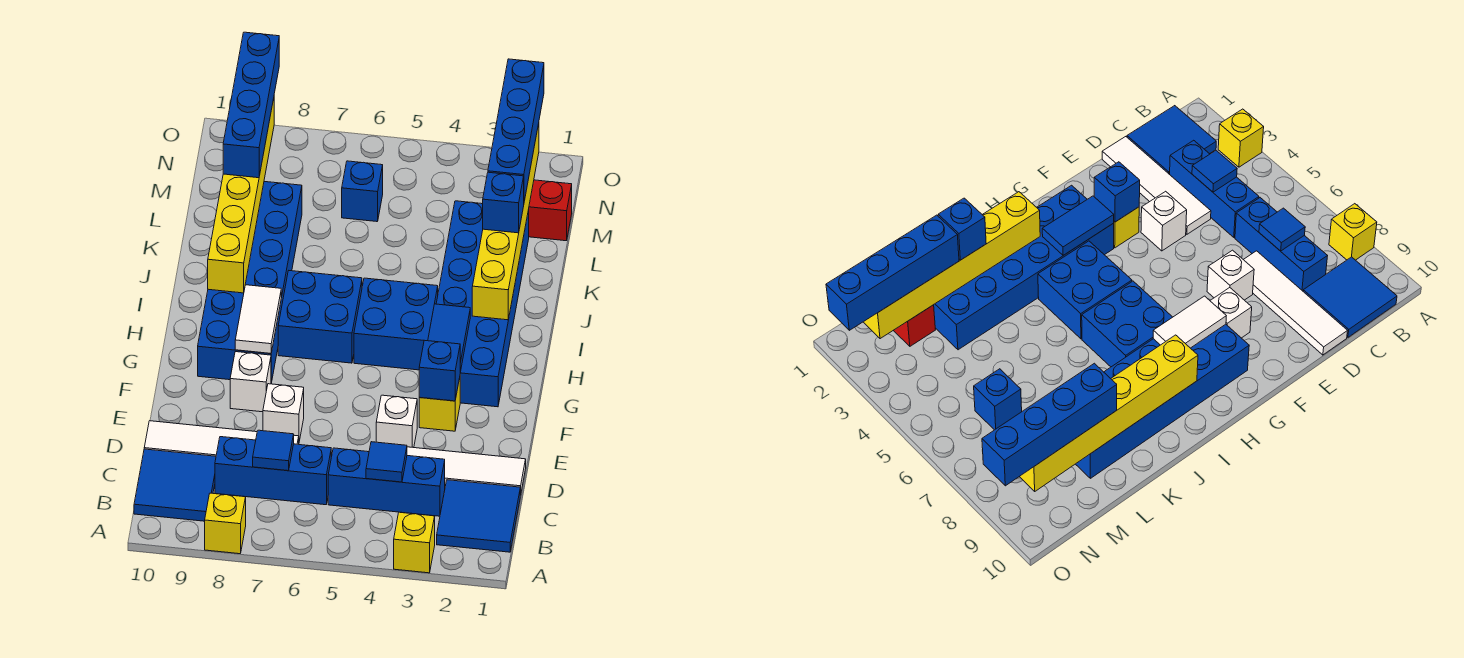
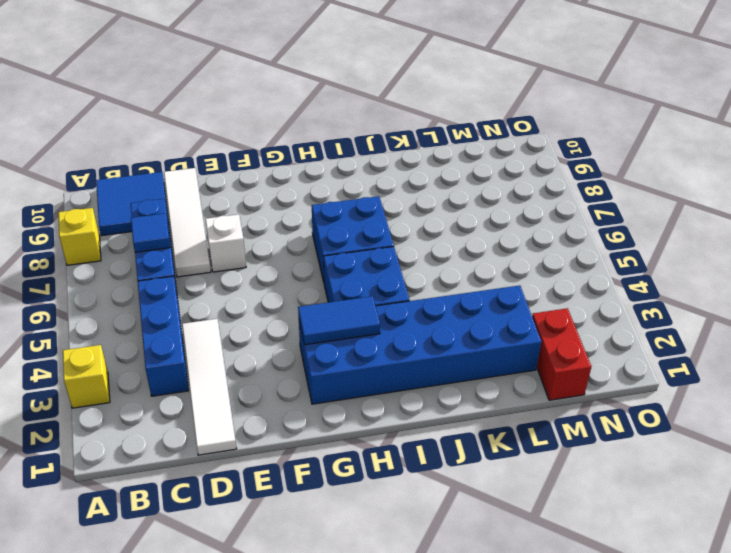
none -> blue tile B1:C2 level 1
none -> white brick E4 level 1
none -> yellow brick F3 level 1

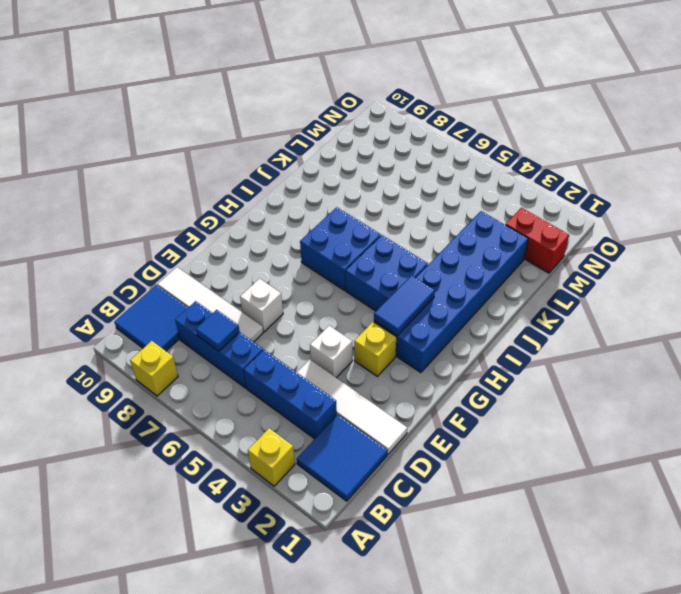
none -> white brick F8 level 1
none -> blue brick G8:L9 level 1
none -> blue brick M6 level 1

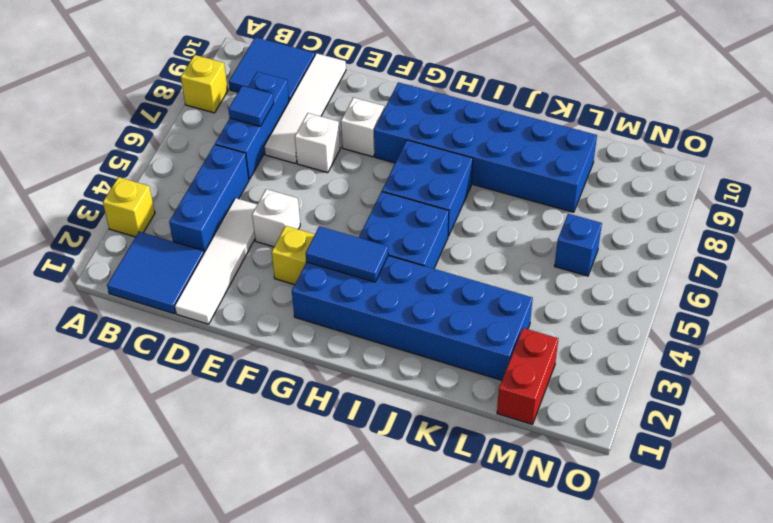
none -> blue tile C4 level 2
none -> blue brick F3 level 2
none -> white tile G8:H8 level 2

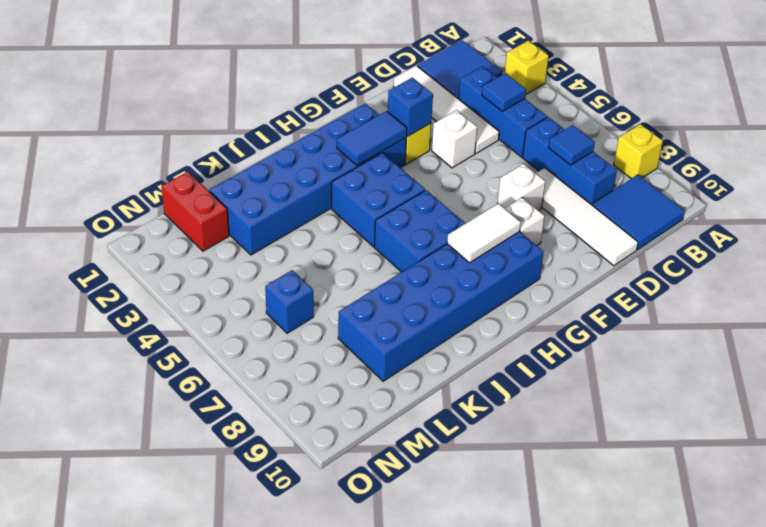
none -> yellow brick I2:N2 level 2
none -> yellow brick I9:N9 level 2
none -> blue brick K2 level 3

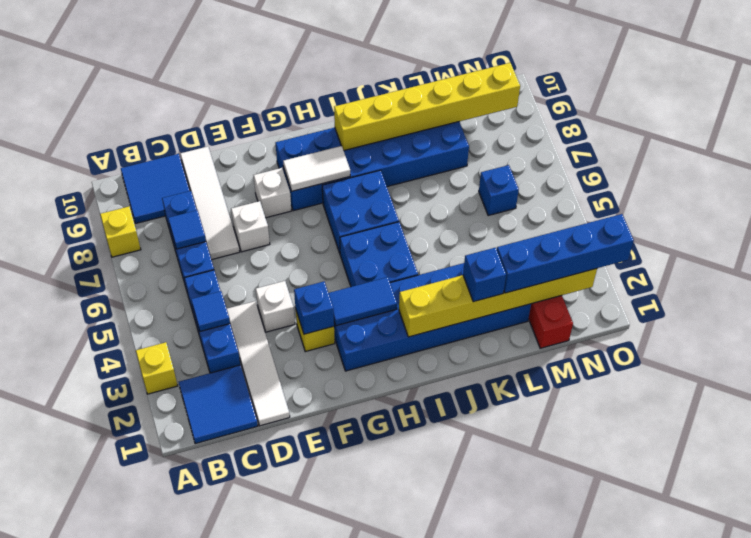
none -> blue brick L9:O9 level 3

